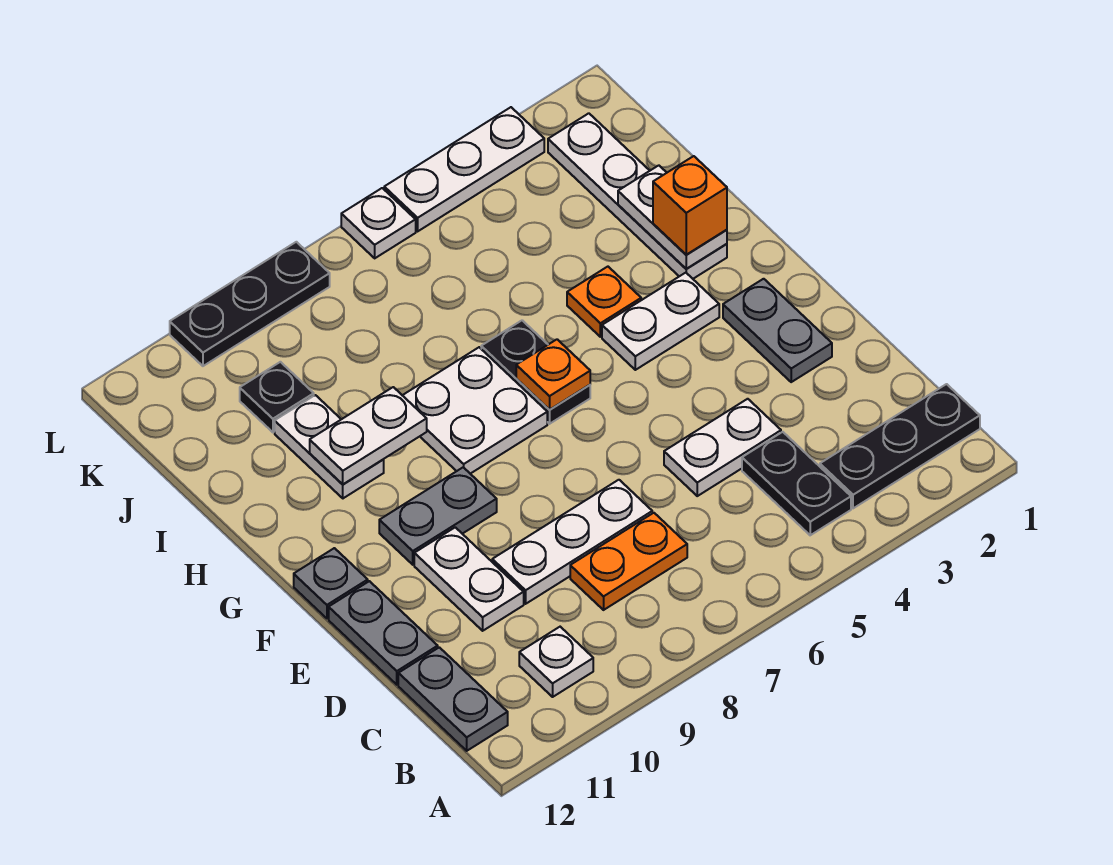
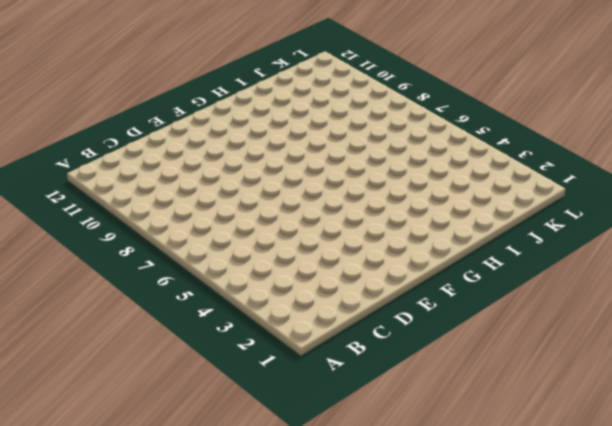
none -> black plate B1:B3 level 1
none -> black plate B4:C4 level 1
none -> white plate B10 level 1

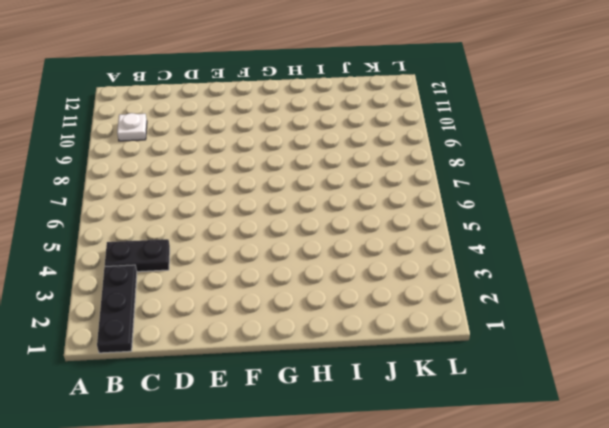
none -> grey plate B12:C12 level 1
none -> orange plate C7:C8 level 1
none -> white plate D4:D5 level 1

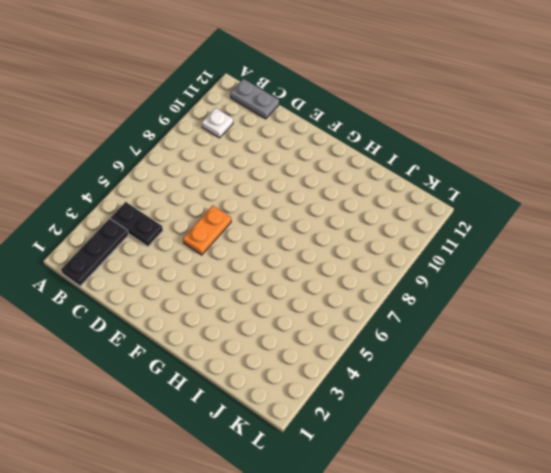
orange plate E5:E6 level 1 -> orange plate C7:C8 level 1
none -> white plate D4:D5 level 1
none -> white plate D7:D9 level 1
none -> white plate D10:E10 level 1

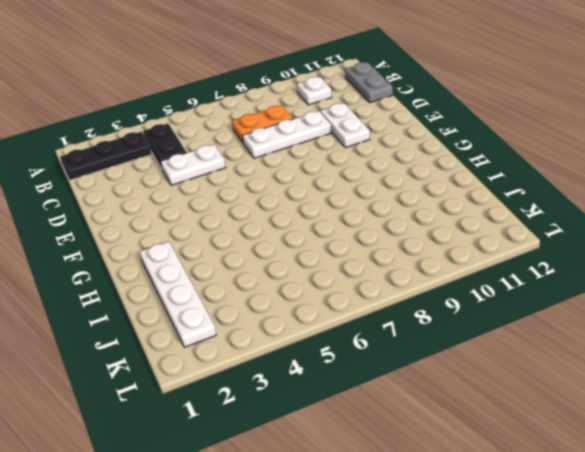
none -> grey plate D12:E12 level 1
none -> grey plate E2:F2 level 1
none -> grey plate F9:F10 level 1

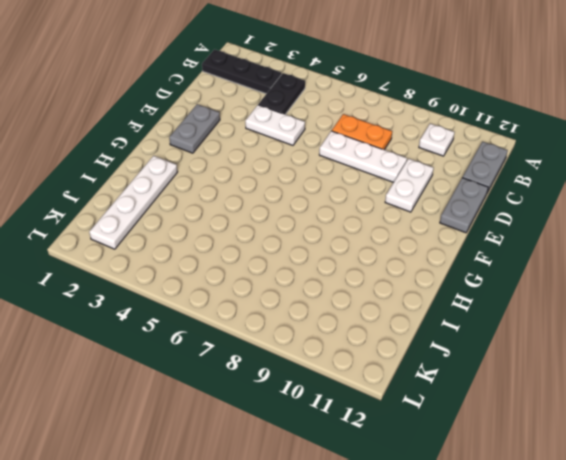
none -> grey plate F9:F10 level 1
none -> grey plate F12 level 1
none -> white plate G3:G4 level 1

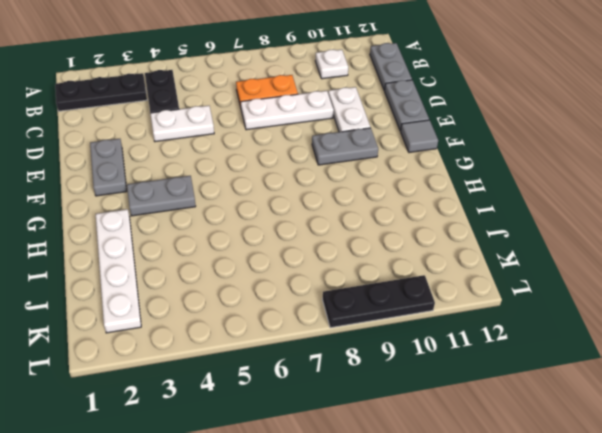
grey tile F12 level 1 -> grey plate F12 level 1
grey plate G3:G4 level 1 -> white plate G3:G4 level 1
none -> black plate G6:H6 level 1
none -> white plate G7:H8 level 1
none -> orange plate H4 level 1

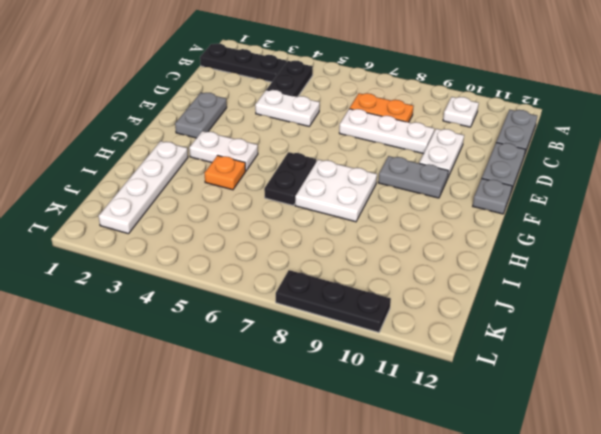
none -> white plate H10:I10 level 1
none -> black plate J10 level 1
none -> white plate L3:L5 level 1

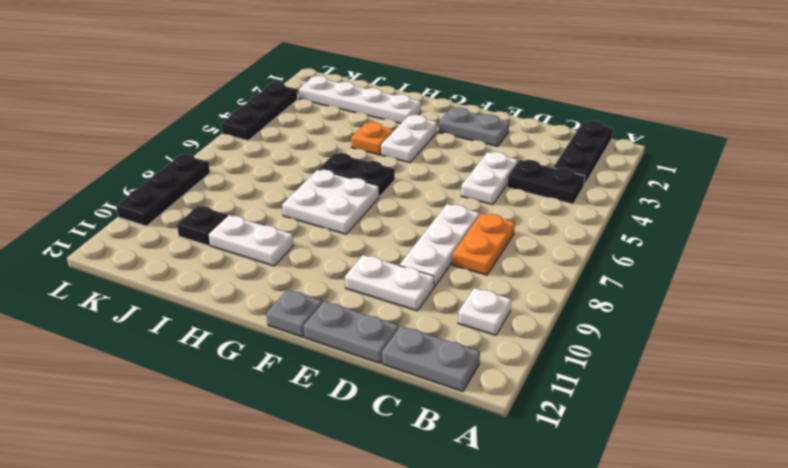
black plate L3:L5 level 1 -> white plate L3:L5 level 1
none -> grey plate F9:F10 level 1
none -> white plate L6 level 1
none -> orange plate G6 level 2

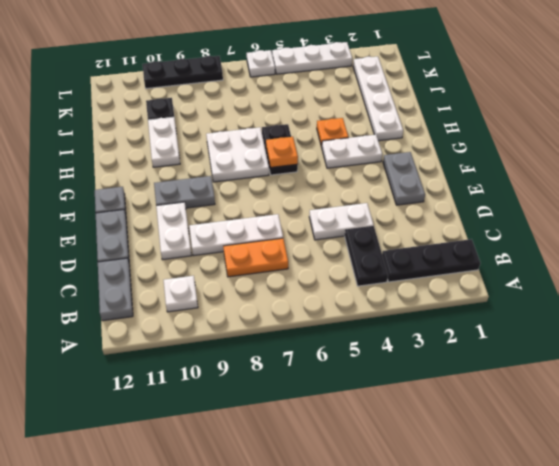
none -> white plate H2:I2 level 2
none -> white plate H9:H10 level 2
none -> orange brick H2 level 3

